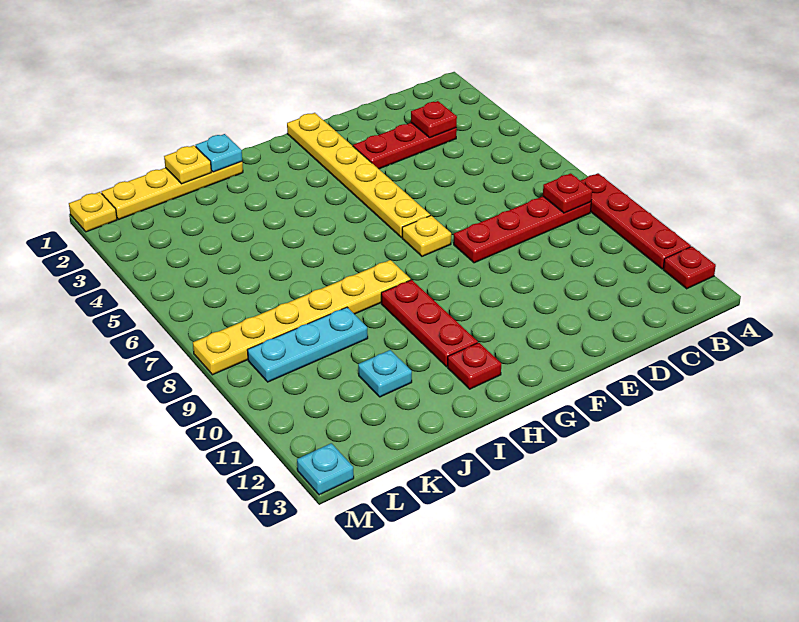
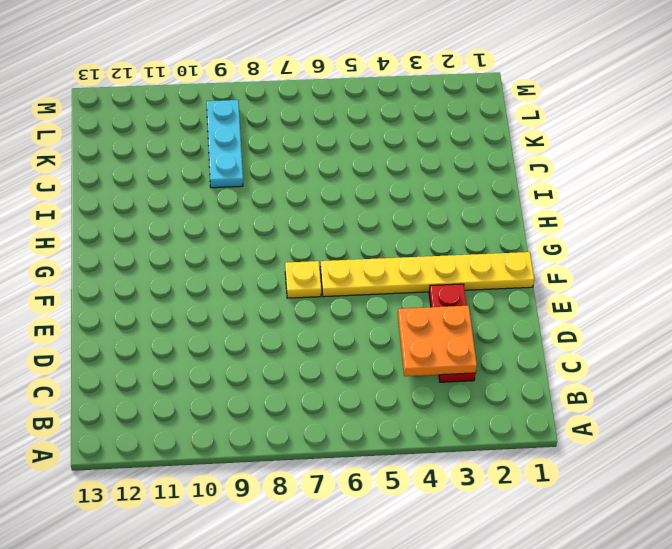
orange plate C3:D4 level 2 -> red plate C3 level 2
none -> red plate A8:A11 level 1
none -> red plate A12 level 1
none -> red plate B8:E8 level 1

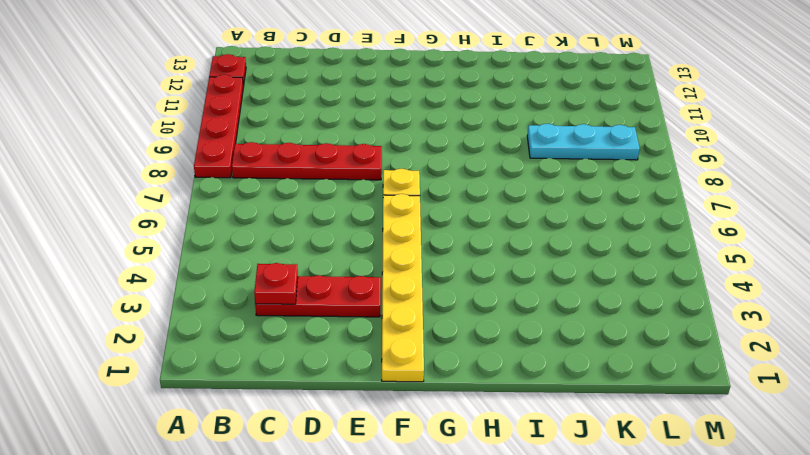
none -> yellow plate H8:M8 level 1
none -> red plate H9:H11 level 1
none -> red plate H12 level 1

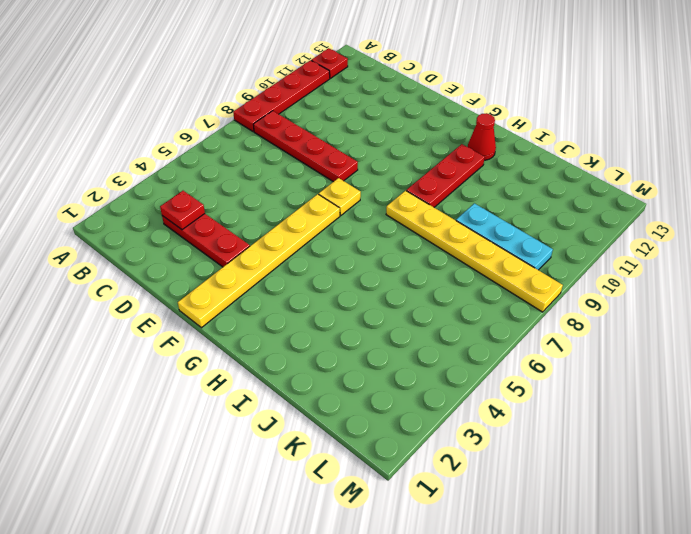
red cone H12 level 1 -> red plate H12 level 1
none -> yellow plate I1:L1 level 1
none -> cyan plate J11 level 1
none -> yellow plate M1 level 1

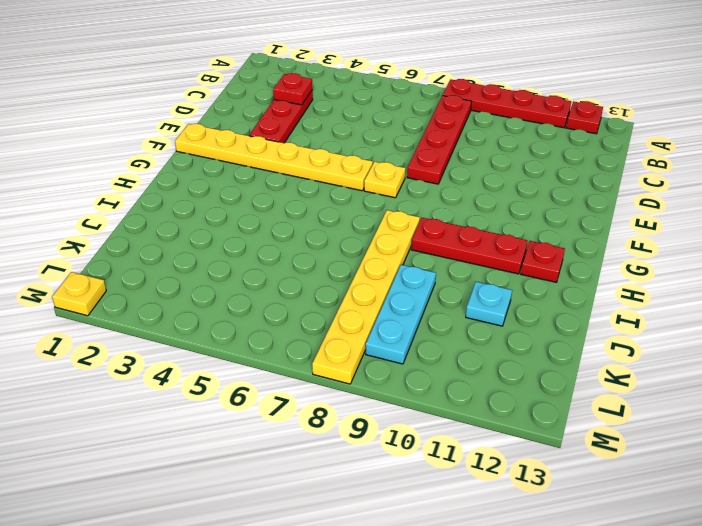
none -> yellow plate I1:L1 level 1
none -> cyan plate M13 level 1
none -> red plate B8 level 2

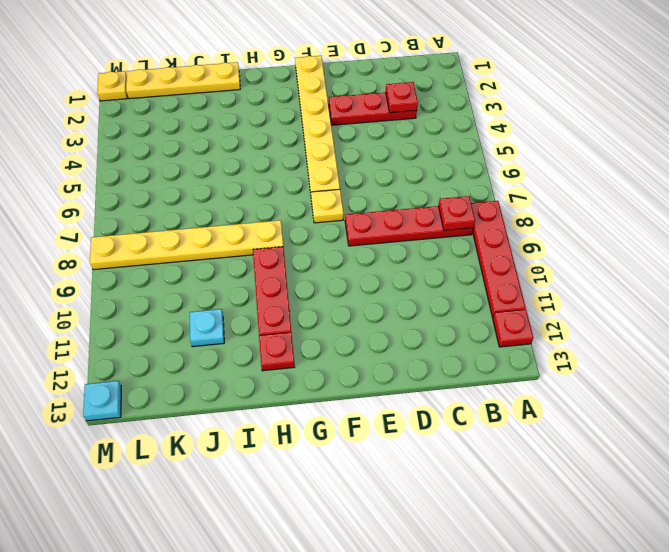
none -> cyan plate J9:L9 level 1
none -> cyan plate I1 level 2
none -> yellow plate J1 level 2

